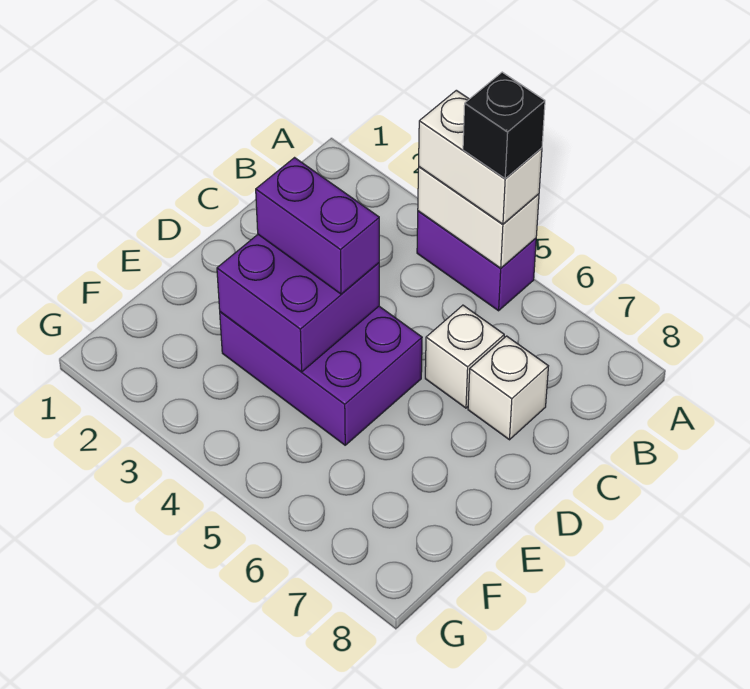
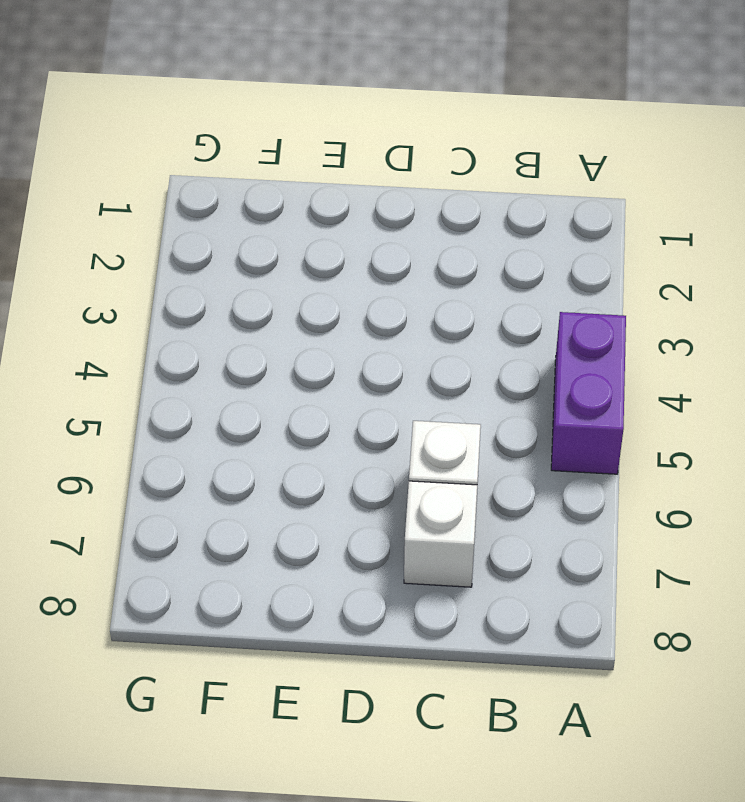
none -> purple brick D3:E5 level 1
none -> white brick A4:A5 level 2

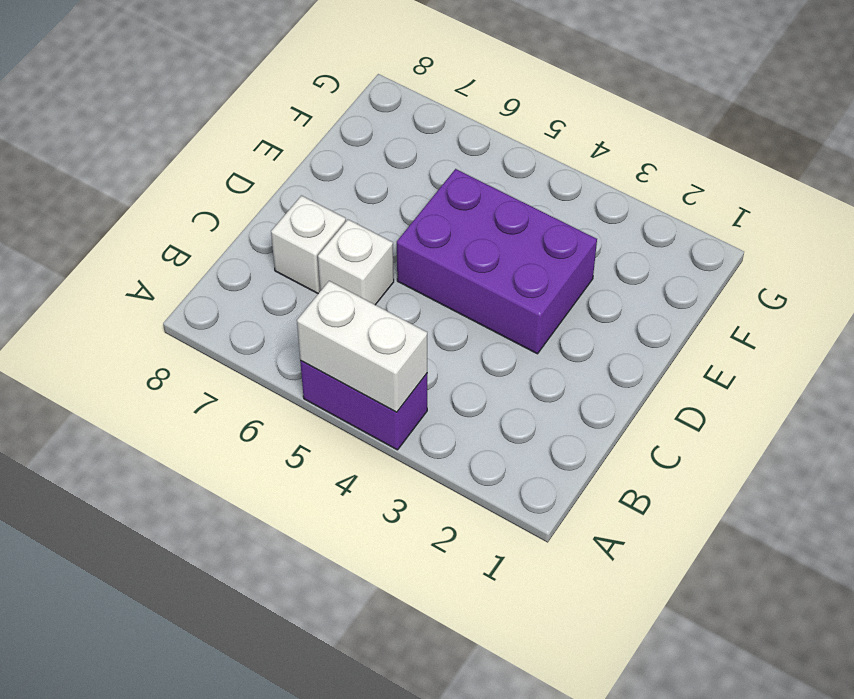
none -> purple brick D3:E4 level 2
none -> white brick A4:A5 level 3

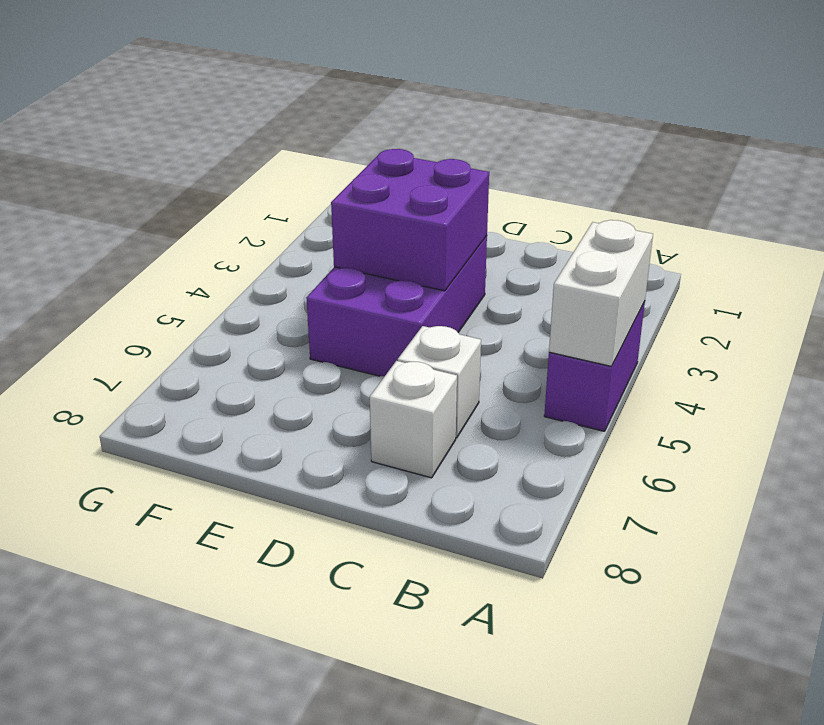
none -> white brick A4:A5 level 3
none -> purple brick D3:D4 level 3

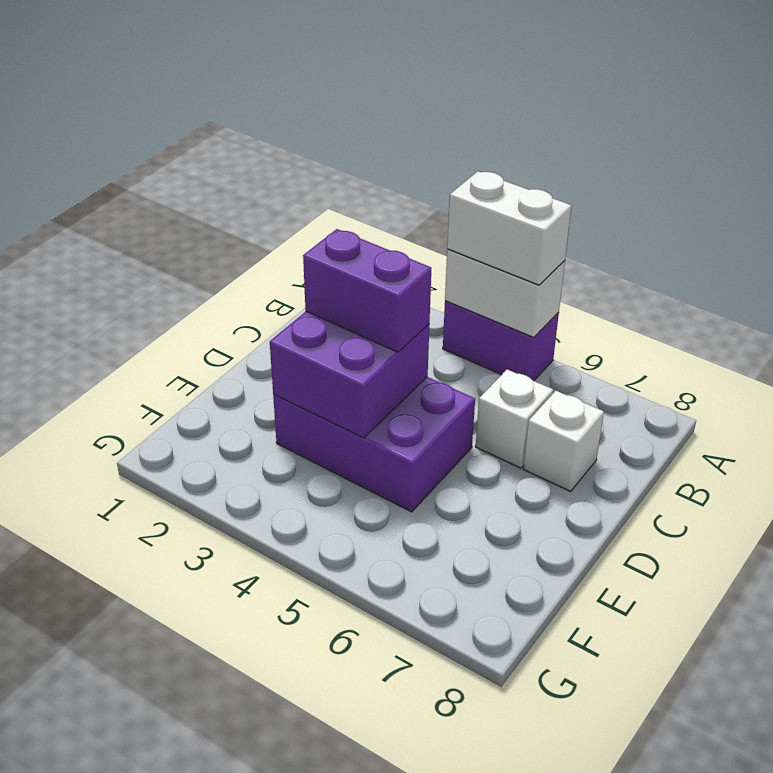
none -> black brick A5 level 4

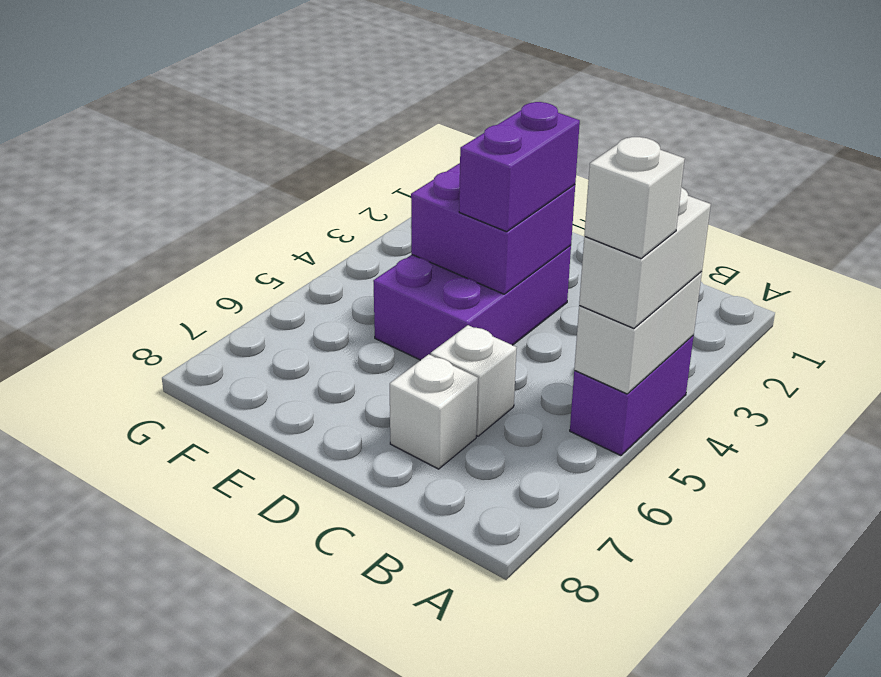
white brick A5 level 4 -> black brick A5 level 4

